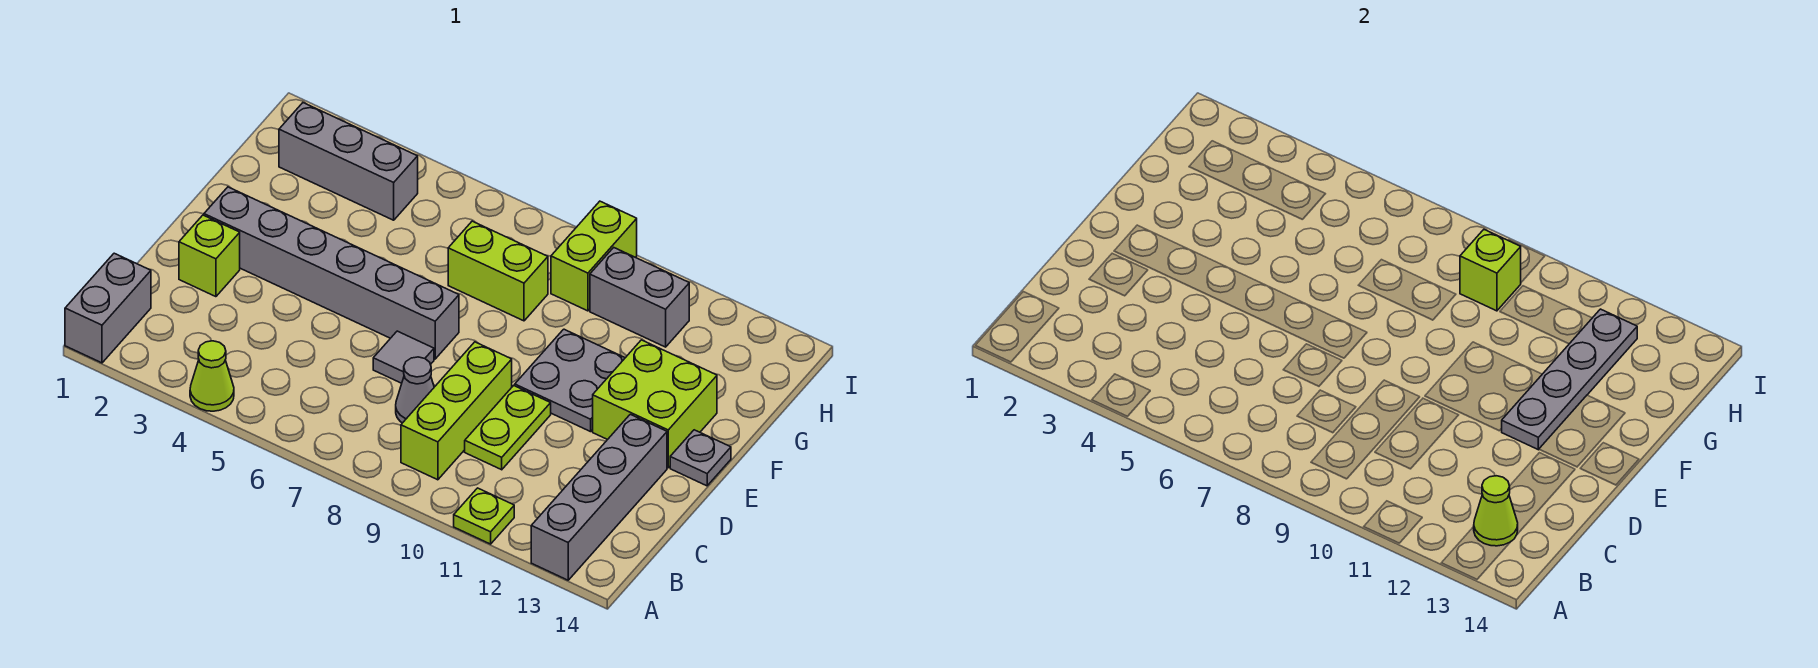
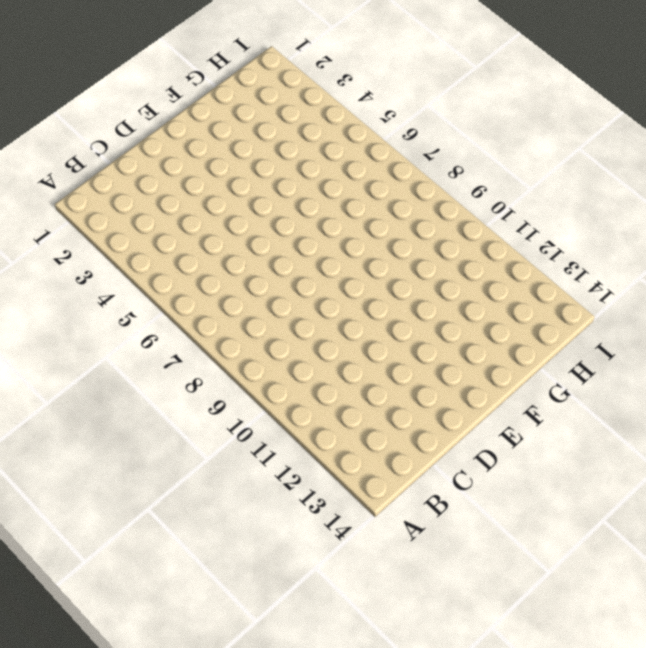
none -> grey brick A1:B1 level 1
none -> lime cone A4 level 1
none -> lime plate A11 level 1

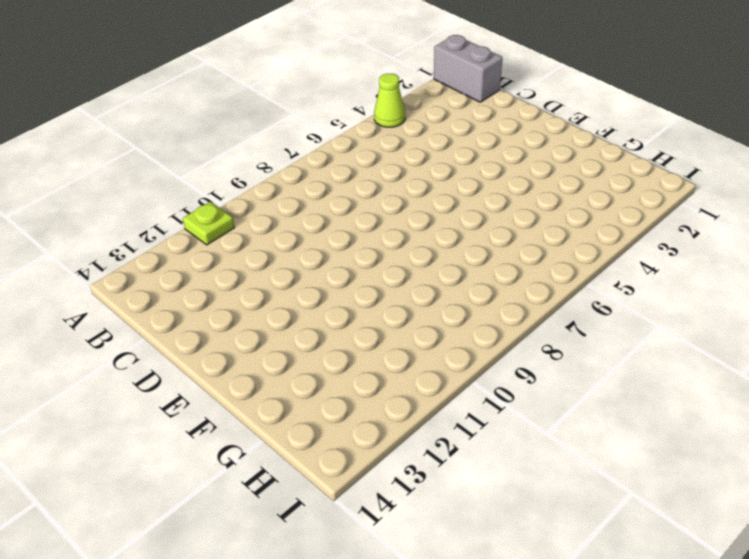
none -> grey brick A13:D13 level 1
none -> lime brick B9:D9 level 1
none -> grey cone C8 level 1

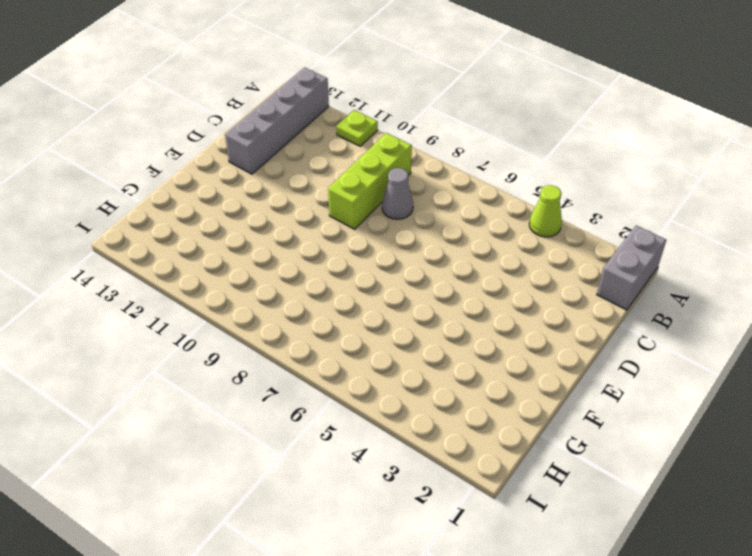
none -> lime plate C10:D10 level 1
none -> lime brick D2 level 1
none -> grey tile D7 level 1

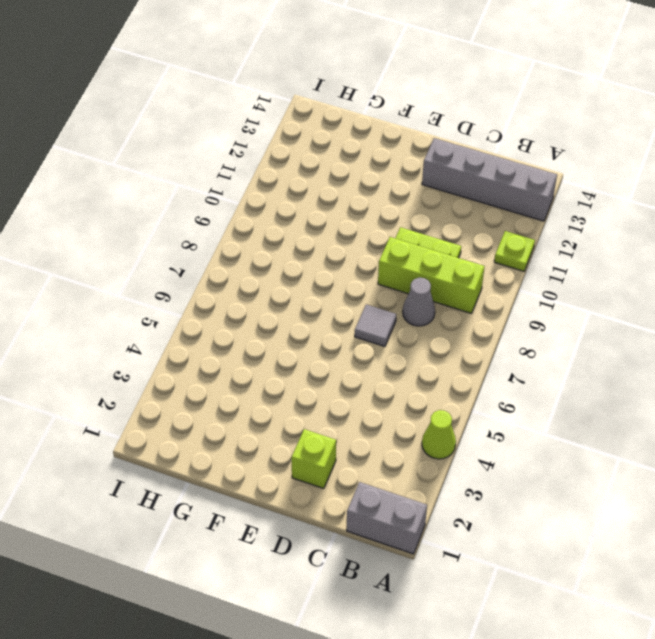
none -> grey brick E2:E7 level 1
none -> grey plate E10:F11 level 1
none -> lime brick E12:F13 level 1

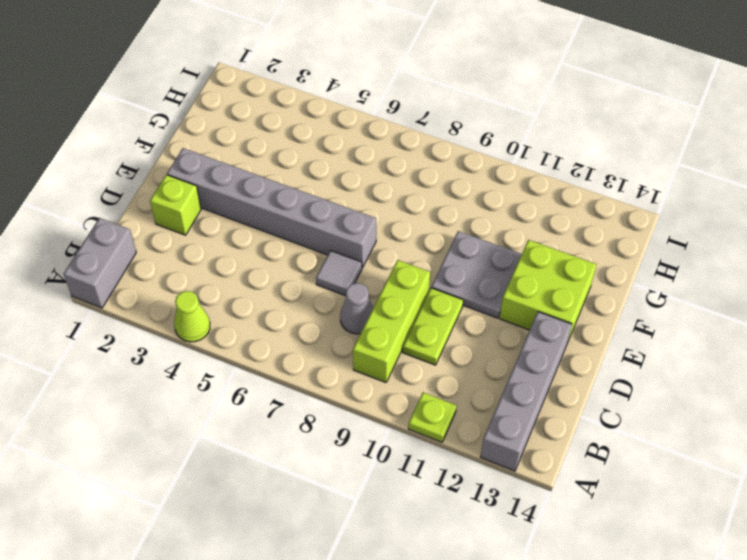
none -> grey plate E14 level 1
none -> lime brick G7:G8 level 1
none -> grey brick H2:H4 level 1

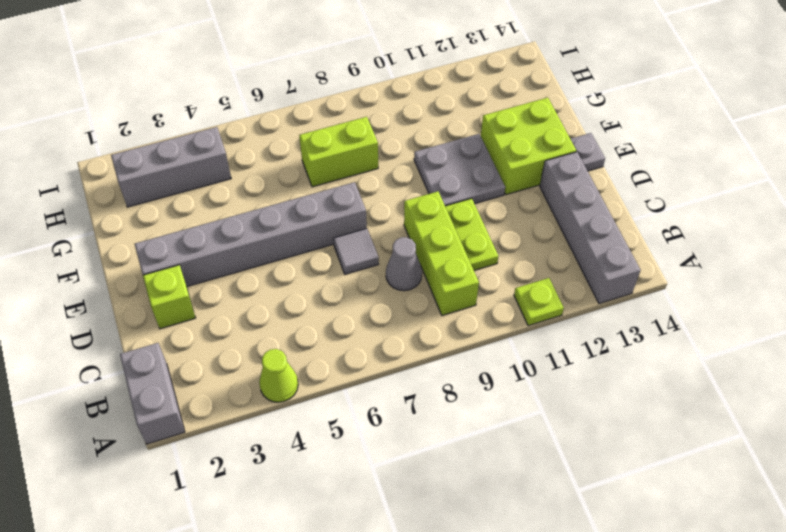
none -> lime brick H9:I9 level 1
none -> grey brick H10:H11 level 1
none -> lime cone B13 level 2

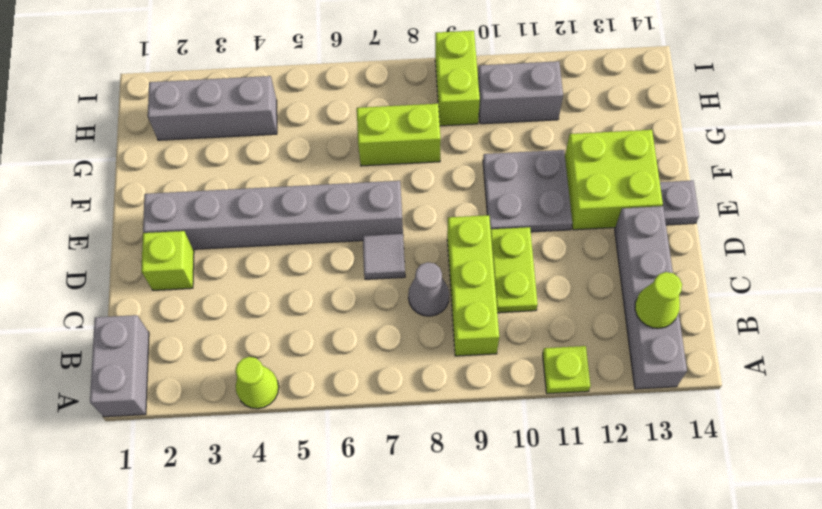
none -> grey plate E12:H12 level 2
none -> lime brick H9 level 2

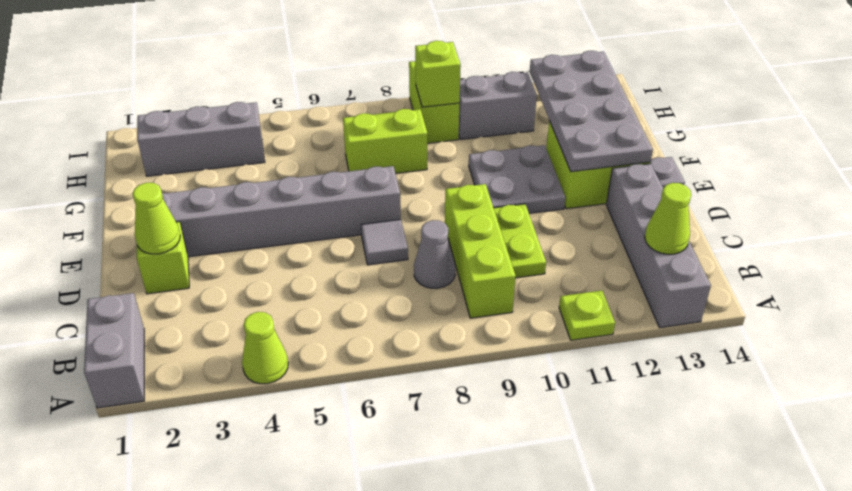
lime cone D2 level 2 -> none
grey plate E12:H13 level 2 -> grey plate E12:H12 level 2

